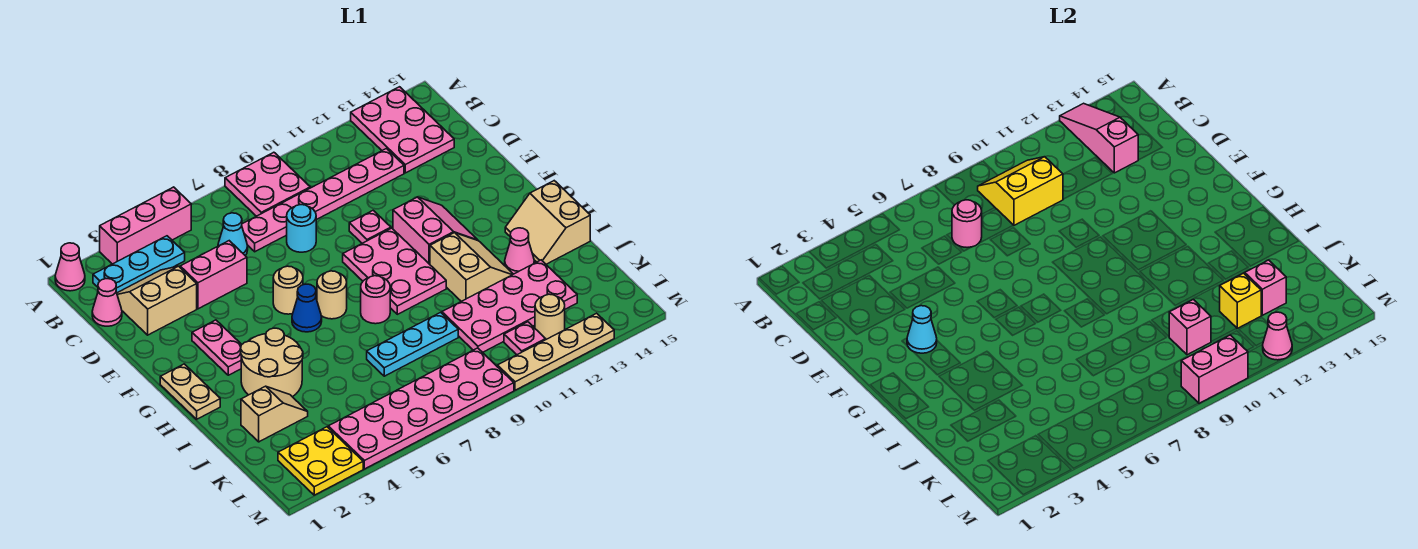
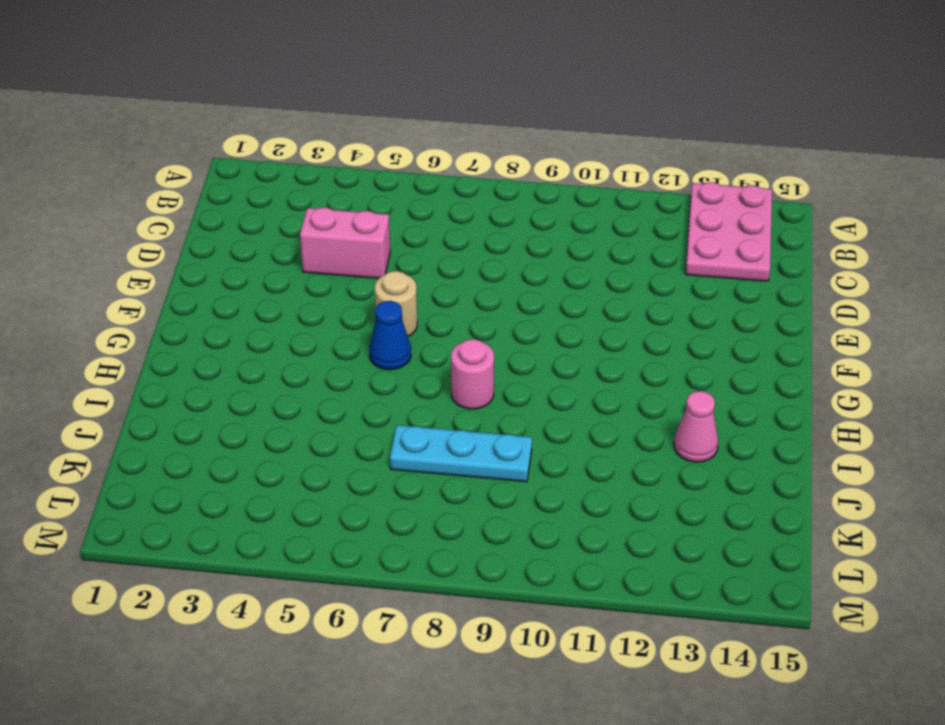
none -> pink cone A1 level 1
none -> pink brick A3:A5 level 1
none -> pink plate A8:B9 level 1
none -> cyan plate B2:B4 level 1

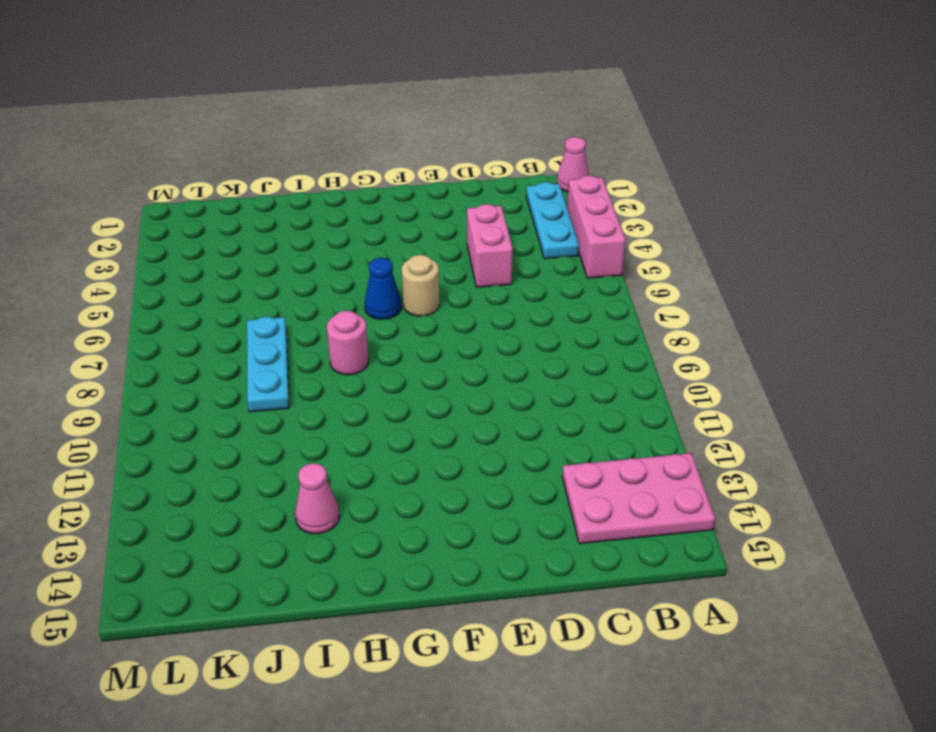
none -> pink plate A8:B9 level 1
none -> pink cone C1 level 1
none -> tan slope C2:D3 level 1 top D
none -> cyan cone C6 level 1

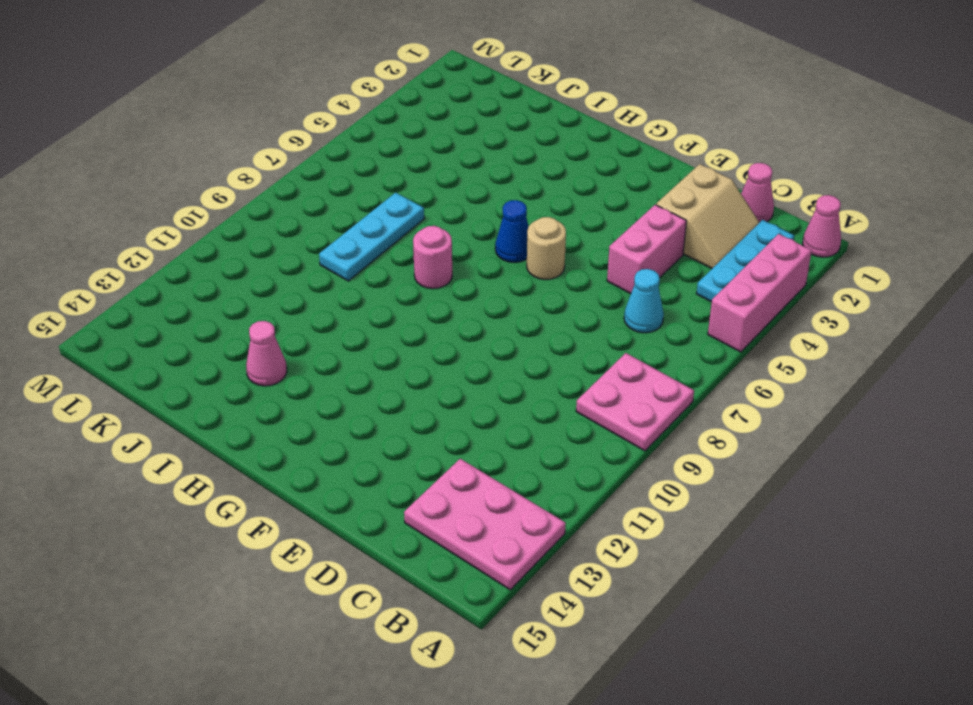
none -> pink plate C7:C12 level 1
none -> cyan round brick D8 level 1
none -> pink plate E10 level 1
none -> pink plate F3:G3 level 1

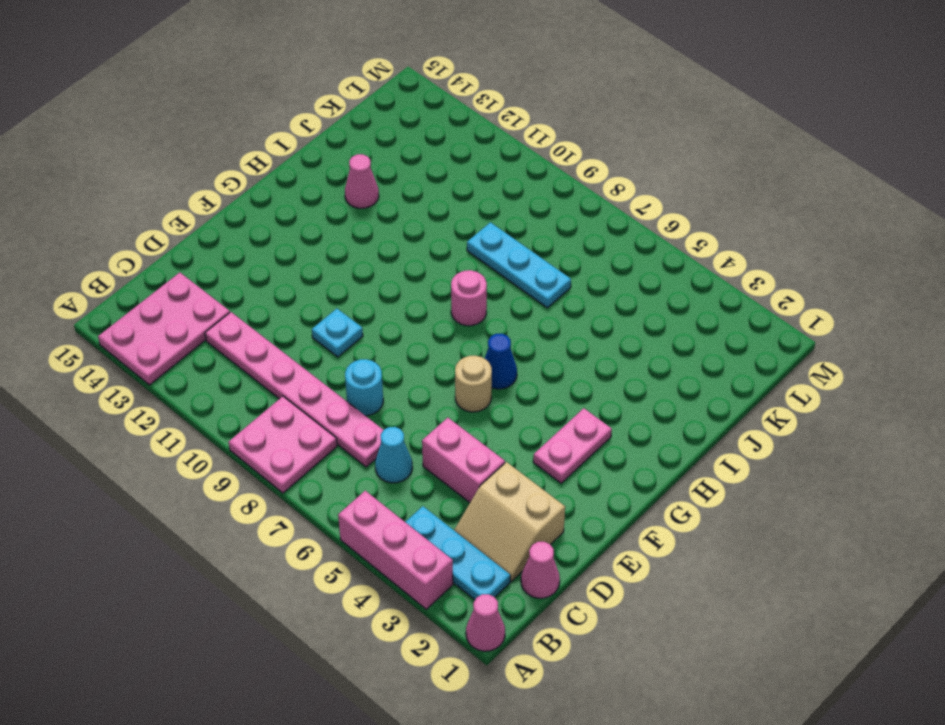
cyan plate E10 level 1 -> pink plate E10 level 1
none -> pink plate F9:H10 level 1
none -> pink slope F11:G12 level 1 top 11
none -> tan plate G1:H1 level 1
none -> tan round brick G7 level 1

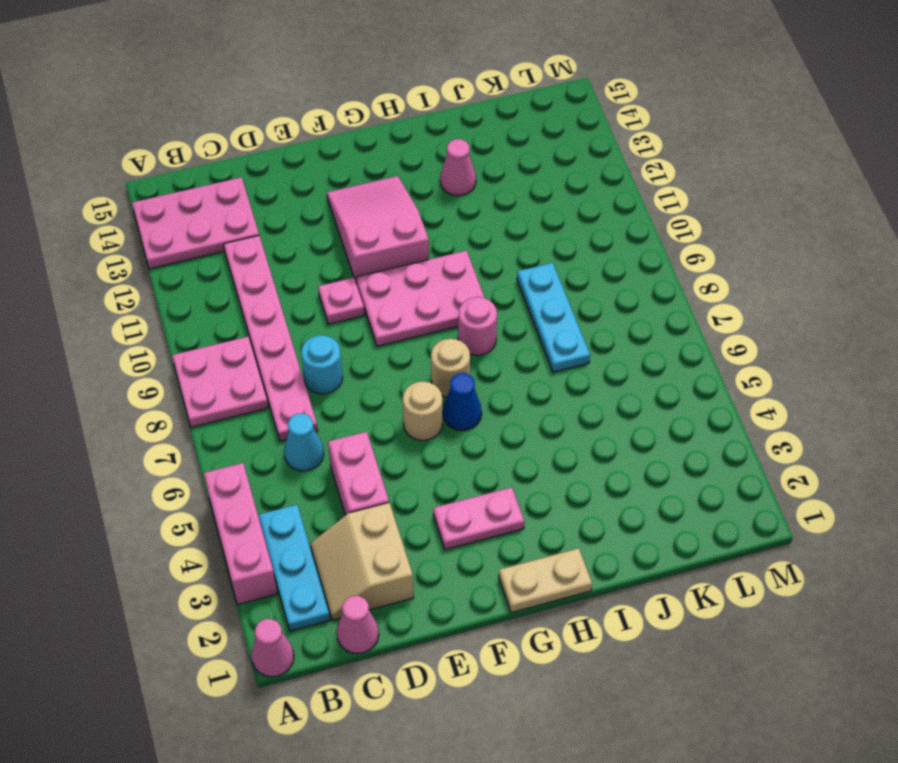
pink slope F11:G13 level 1 top 11 -> pink slope F11:G12 level 1 top 11
none -> tan round brick H3:I4 level 1
none -> tan slope H11:I12 level 1 top 11
none -> tan slope H14:I15 level 1 top 15
none -> tan slope J2:J3 level 1 top 2

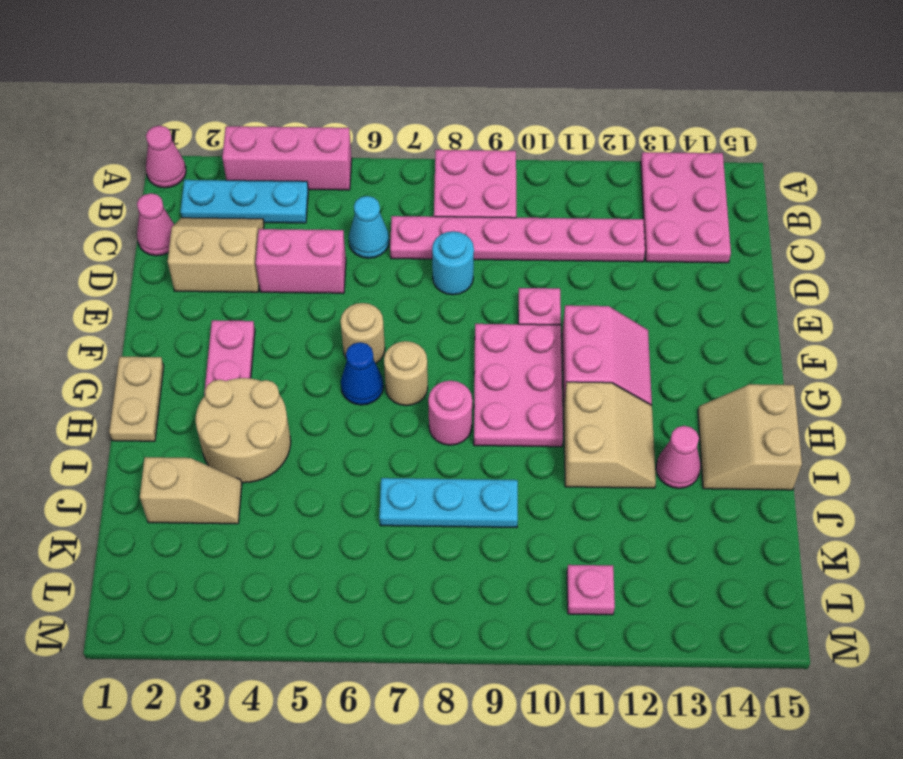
none -> pink plate J10:K13 level 1
none -> yellow plate L2:M3 level 1
none -> pink plate L4:M9 level 1
none -> tan round brick L12 level 1

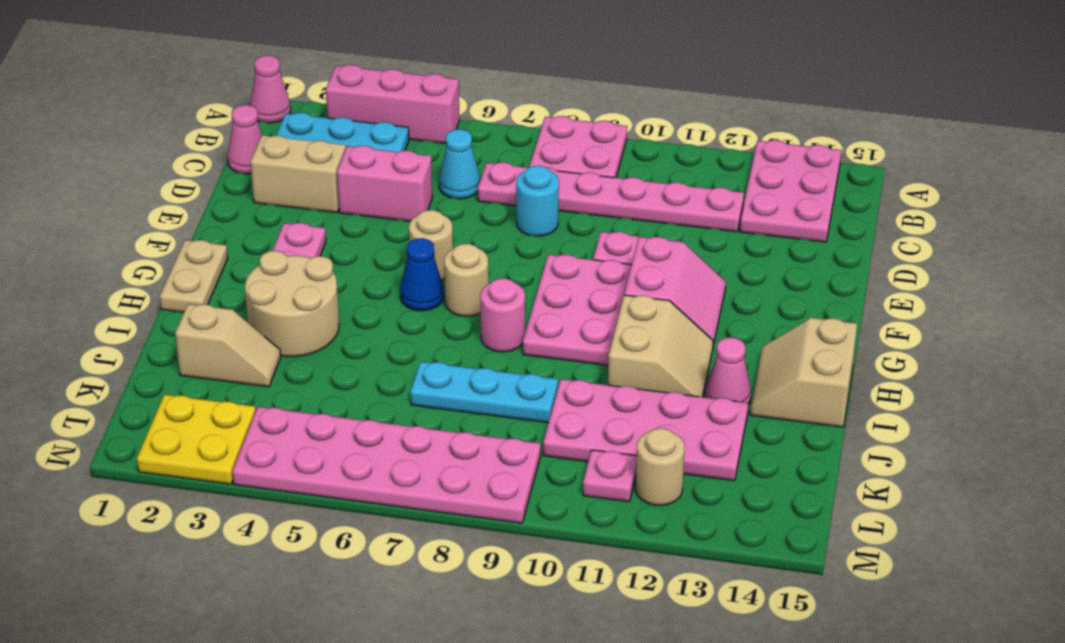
none -> tan plate M10:M13 level 1
none -> pink slope A13:C13 level 2 top C
none -> yellow slope B9:C10 level 2 top C
none -> pink round brick C7 level 2

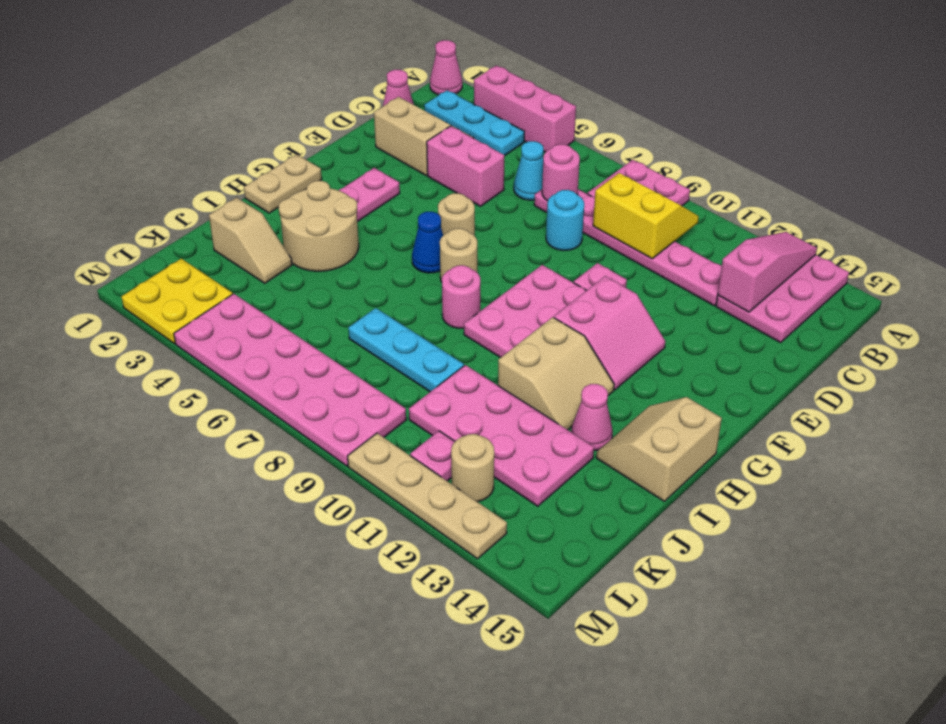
none -> cyan cone F3 level 2
none -> pink brick K10 level 2
none -> yellow brick K12 level 2
none -> pink brick K13 level 2

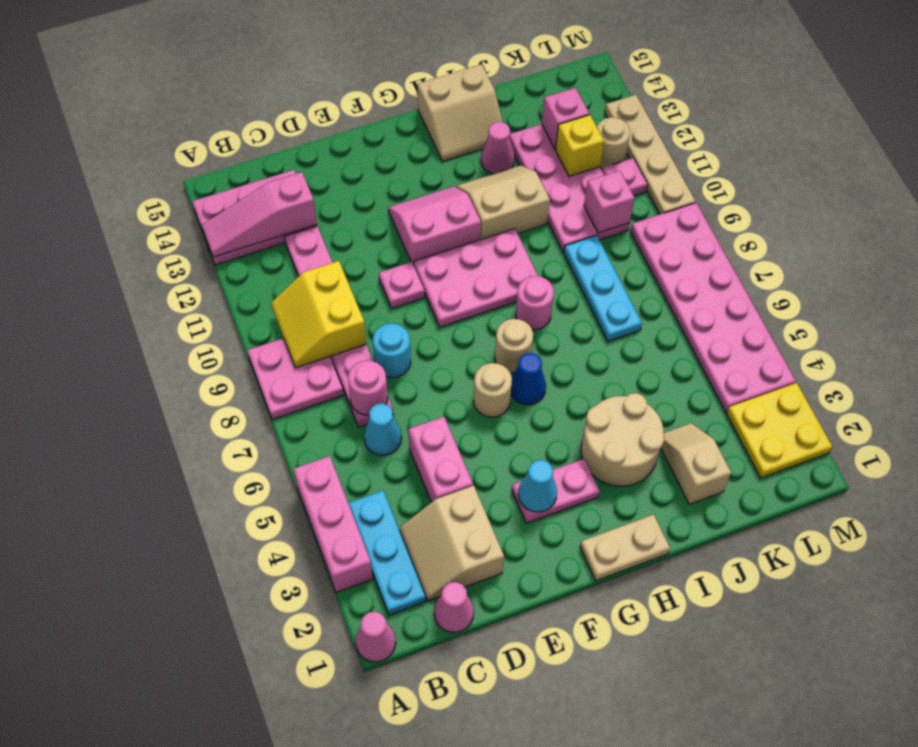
none -> pink brick M9:M10 level 2
none -> pink cone M12 level 2

